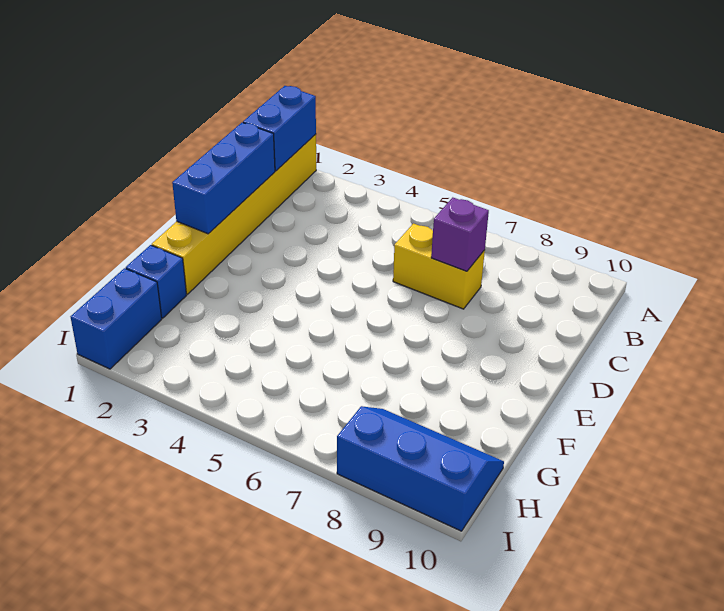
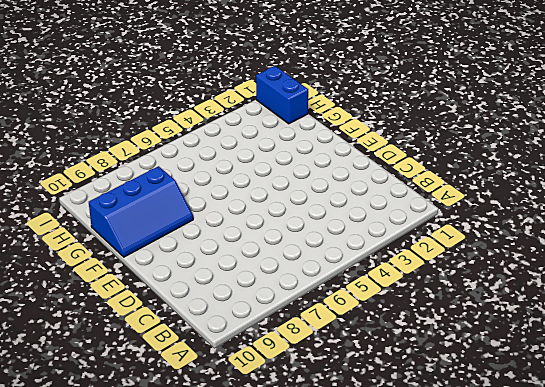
blue slope F8:G10 level 1 top G -> blue slope H8:I10 level 1 top I
none -> yellow brick A1:F1 level 1
none -> yellow brick C6:C7 level 1

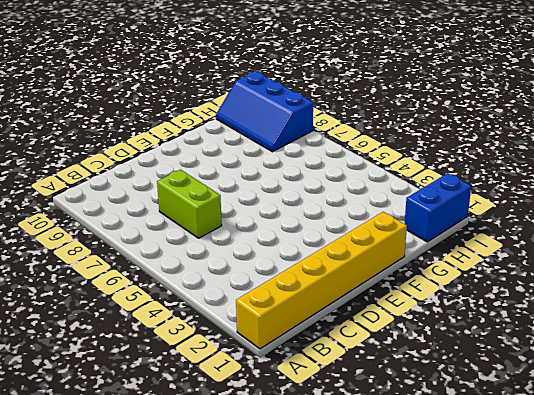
lime brick C6:C7 level 1 -> yellow brick C6:C7 level 1
none -> blue brick G1 level 1
none -> blue brick A1:B1 level 2

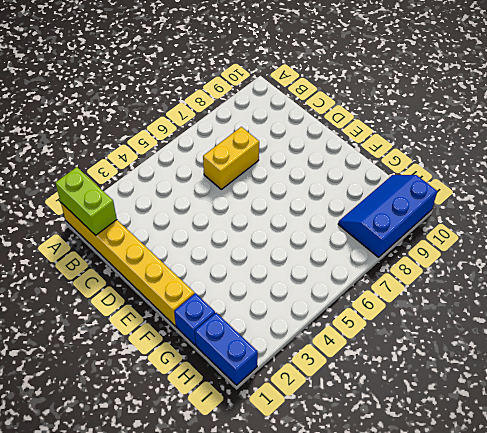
lime brick A1:B1 level 2 -> blue brick A1:B1 level 2
none -> blue brick C1:E1 level 2
none -> purple brick C7 level 2

